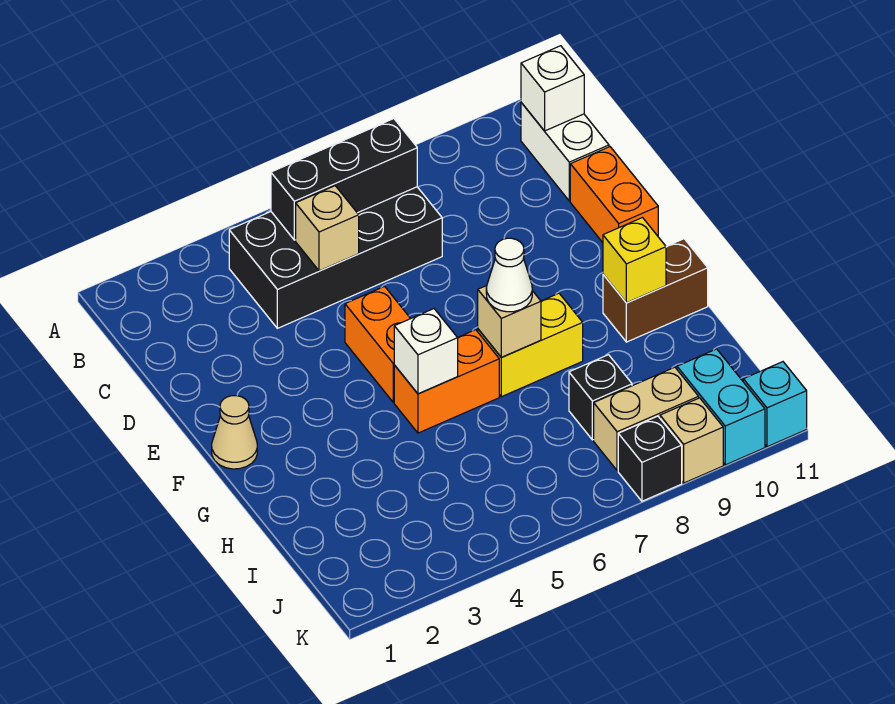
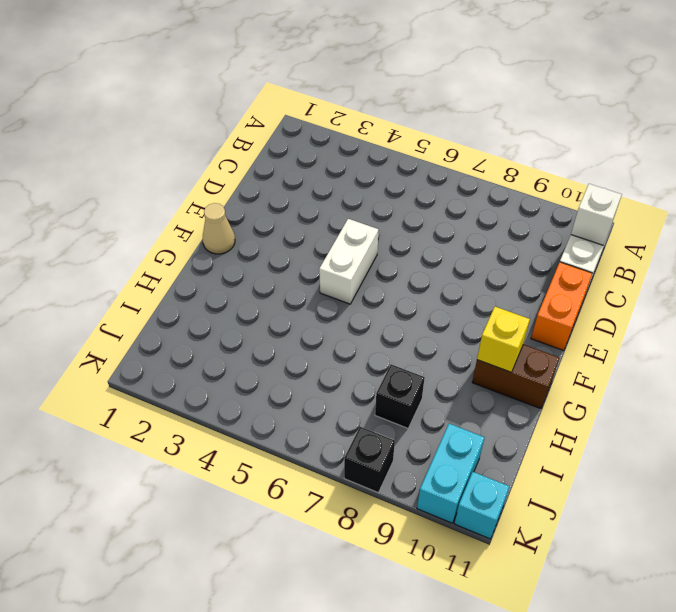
white brick E5:F5 level 1 -> orange brick E5:F5 level 1
none -> black brick B4:C7 level 1
none -> orange brick G5:G6 level 1
none -> yellow brick G7:G8 level 1

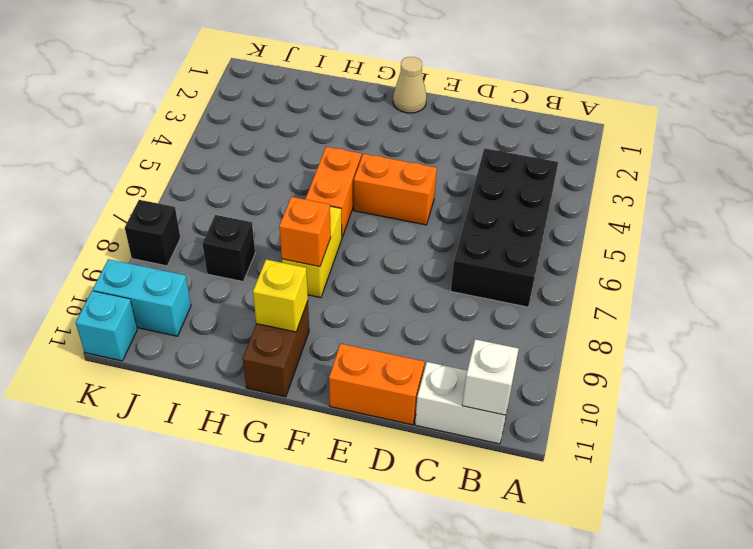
orange brick G8 level 2 -> none
none -> tan brick J8:J9 level 1
none -> tan brick K9 level 1
none -> black brick B5:B7 level 2

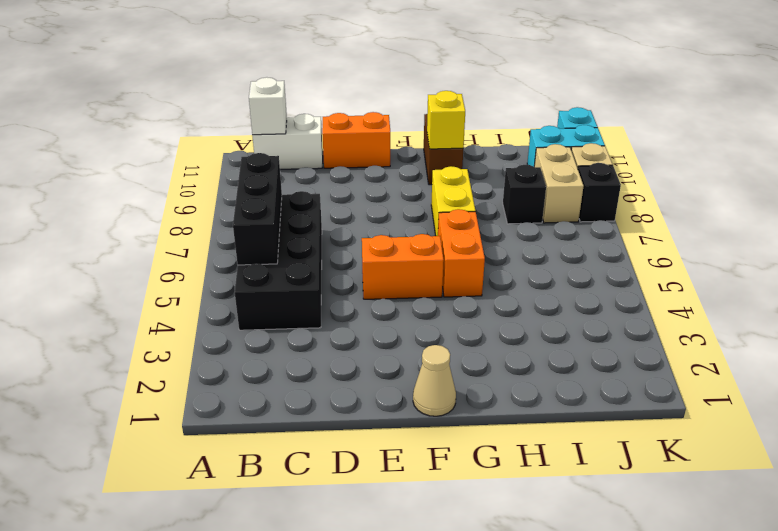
none -> tan brick C5 level 2
none -> white brick G5 level 2
none -> tan brick G7 level 2

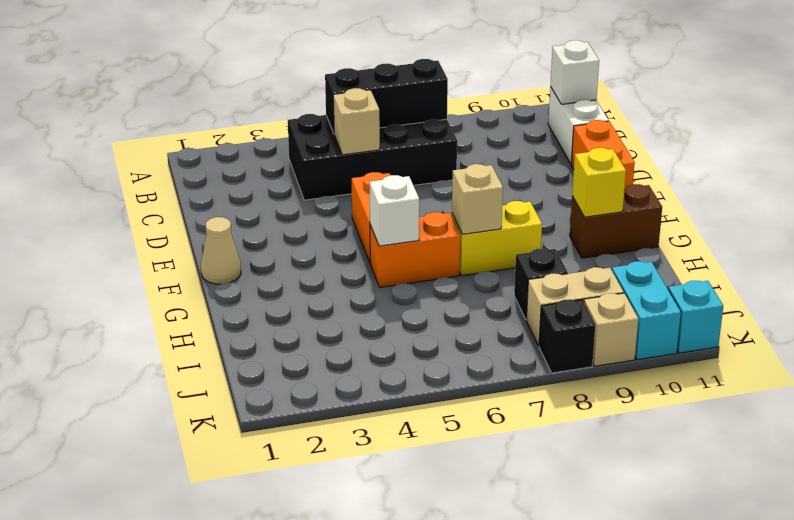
none -> white cone G7 level 3

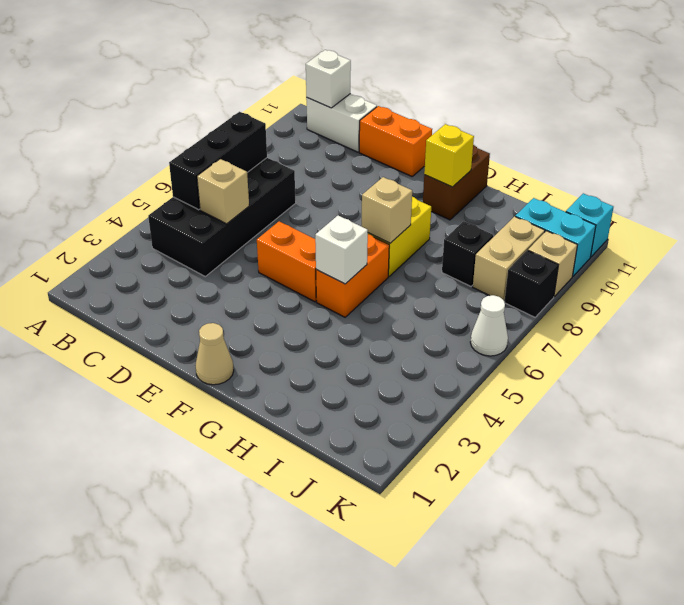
white cone K6 level 1 -> white cone G7 level 3

